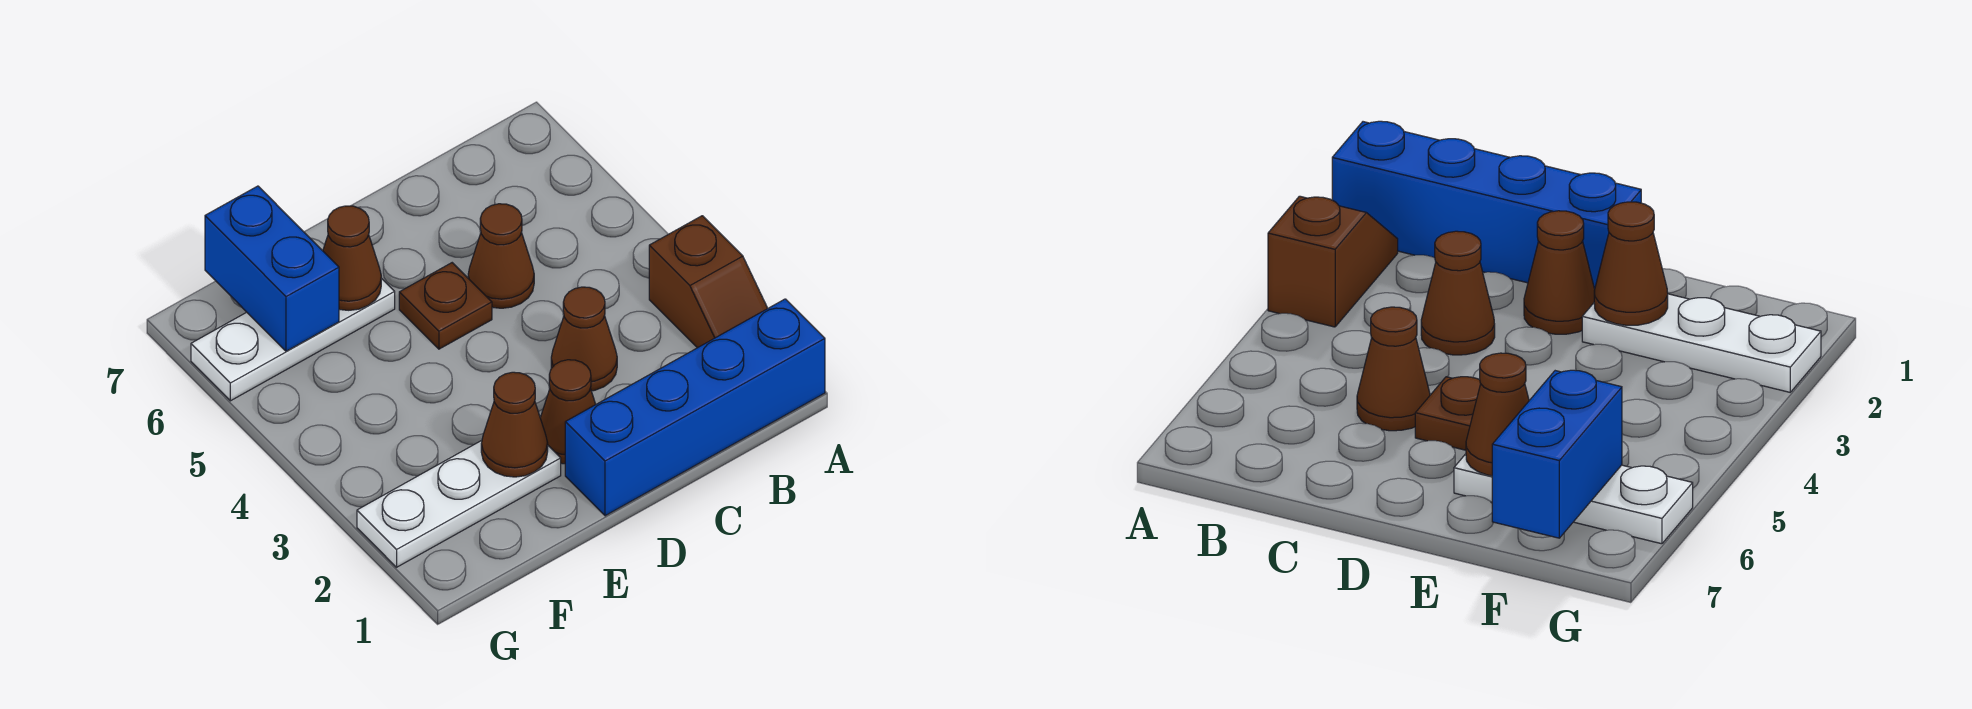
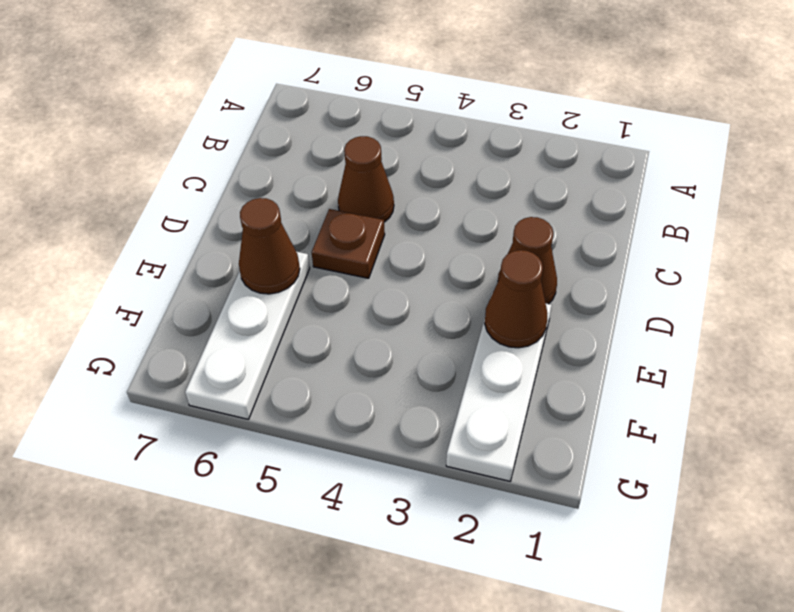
none -> blue brick A1:D1 level 1
none -> brown slope A2:A3 level 1 top 3

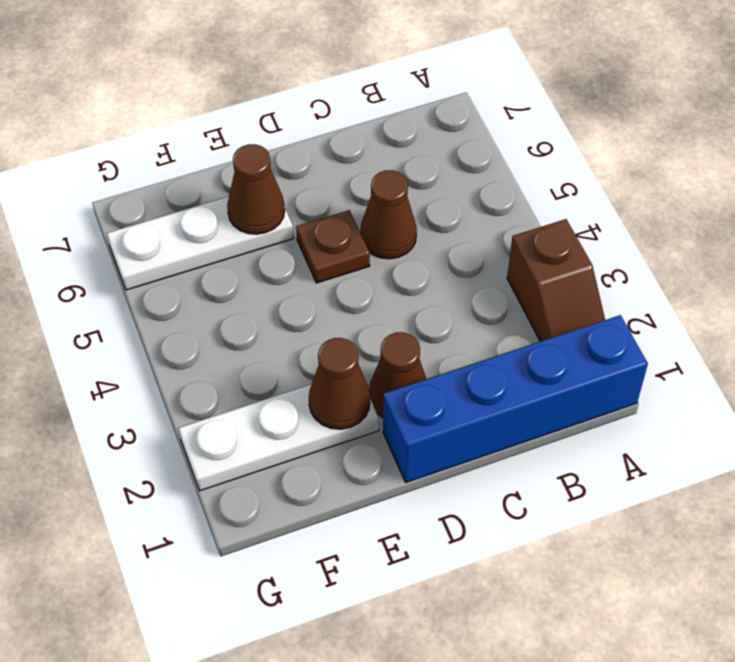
none -> brown cone C3 level 1
none -> blue brick F6:F7 level 2

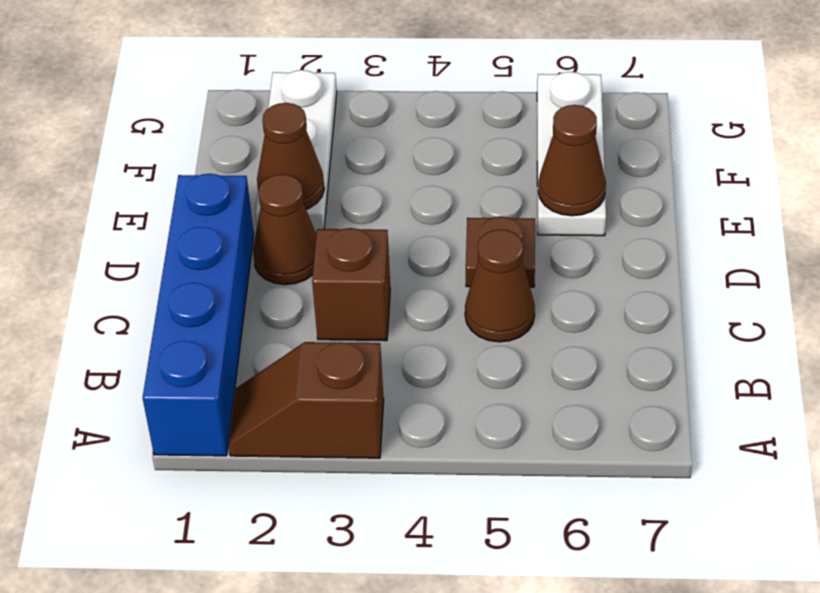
brown brick C3 level 1 -> brown cone C3 level 1
none -> blue brick F6:F7 level 2

